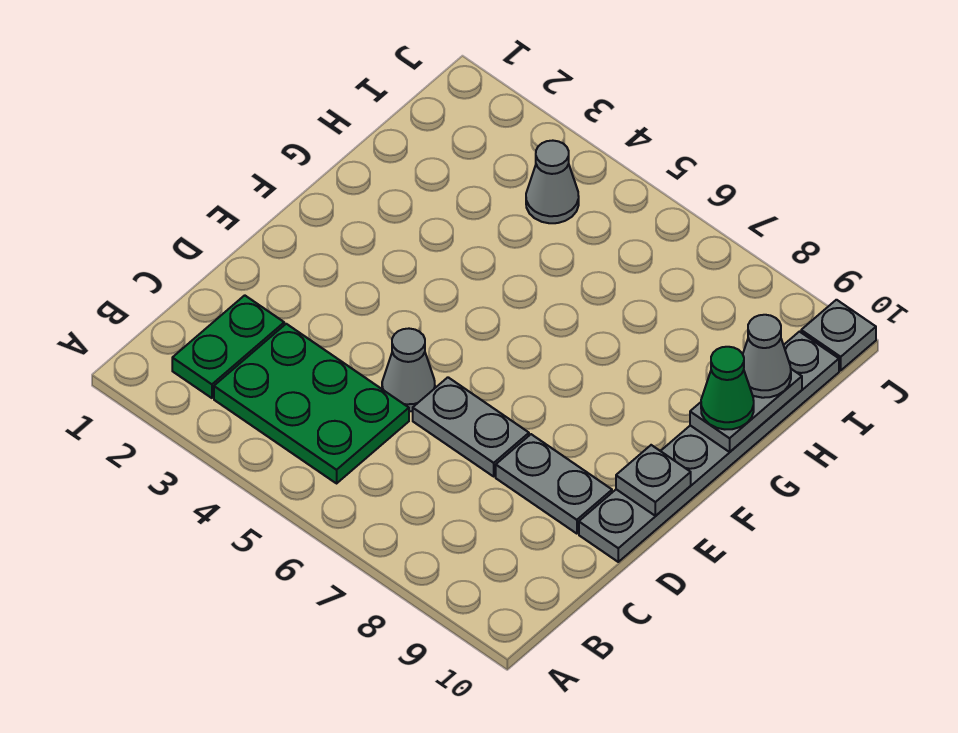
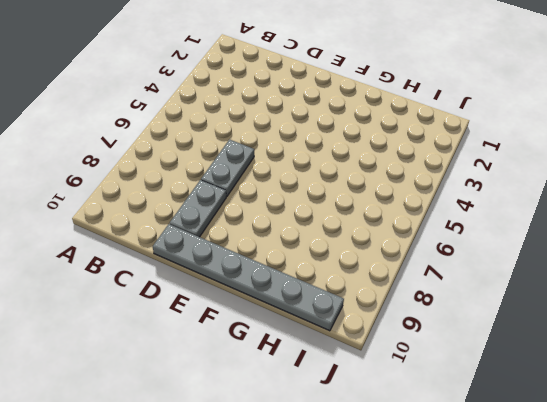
none -> green plate B2:C2 level 1
none -> green plate B3:C5 level 1
none -> grey cone D5 level 1

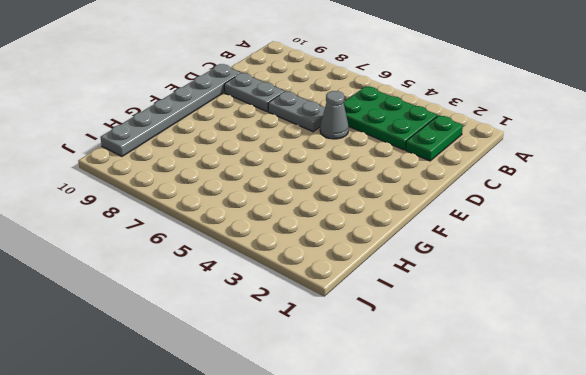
none -> grey cone I4 level 1
none -> grey plate J10 level 1
none -> grey plate E10 level 2

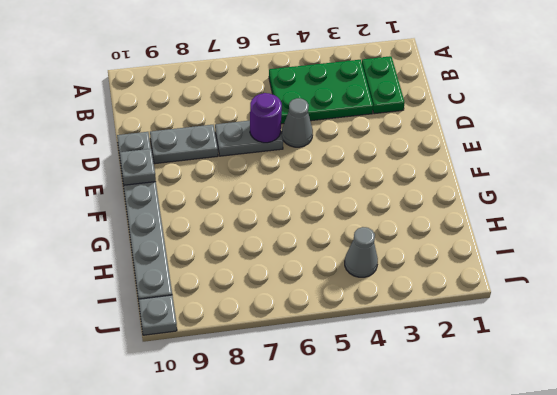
purple round brick D6 level 2 -> none
none -> grey plate G10:H10 level 2
none -> green cone G10 level 3
none -> grey cone H10 level 3

